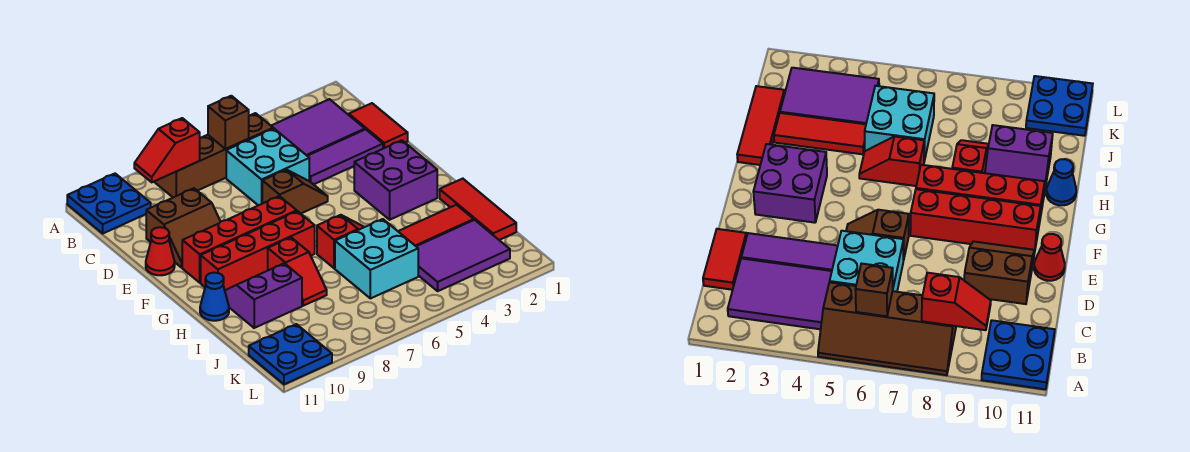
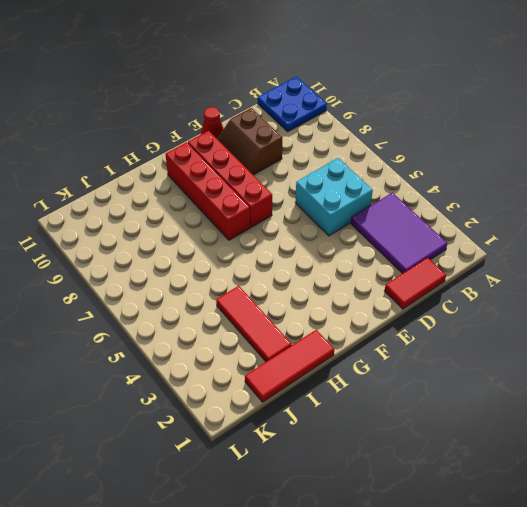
none -> brown slope A5:B8 level 1 top B
none -> purple tile D2:D4 level 1
none -> brown slope E5:E6 level 1 top 6

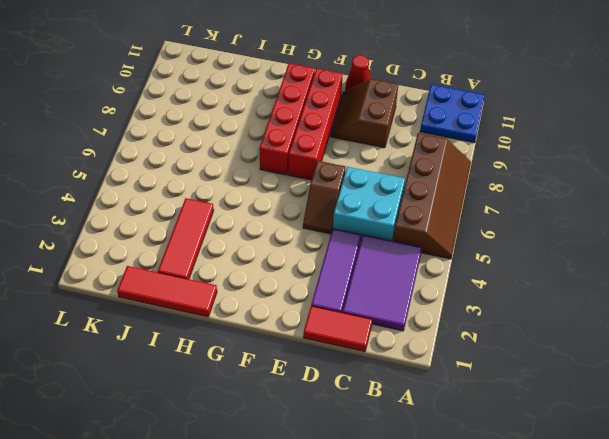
none -> purple brick F2:G3 level 1
none -> red slope H5:H6 level 1 top 6
none -> red slope H8:I8 level 1 top H

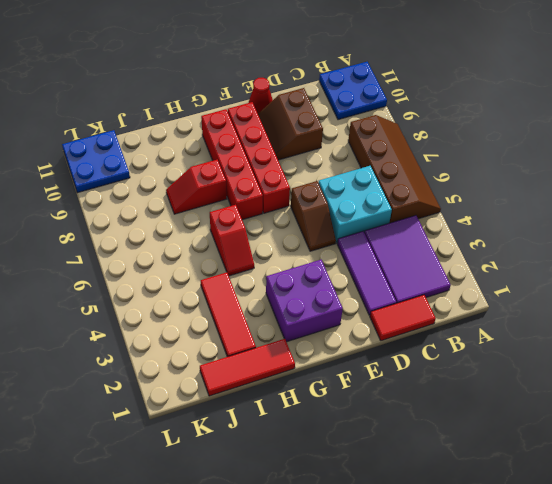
none -> purple slope H9:I10 level 1 top I
none -> blue cone H11 level 1
none -> cyan brick I5:J6 level 1

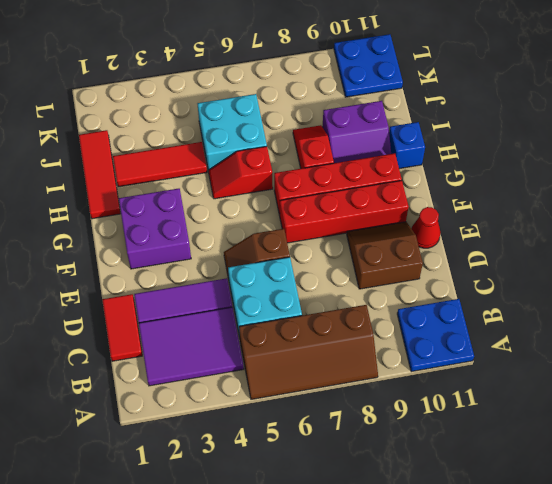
blue brick H11 level 1 -> blue cone H11 level 1
none -> purple tile J2:K4 level 1
none -> brown brick B6 level 2
none -> red slope B8:B9 level 2 top 8

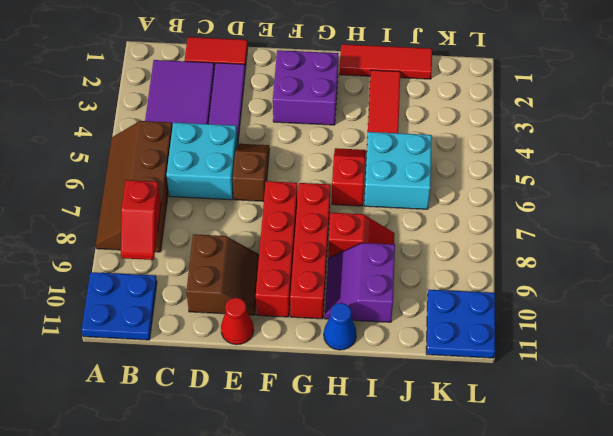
none -> purple tile J2:K4 level 1
none -> brown brick B6 level 2

